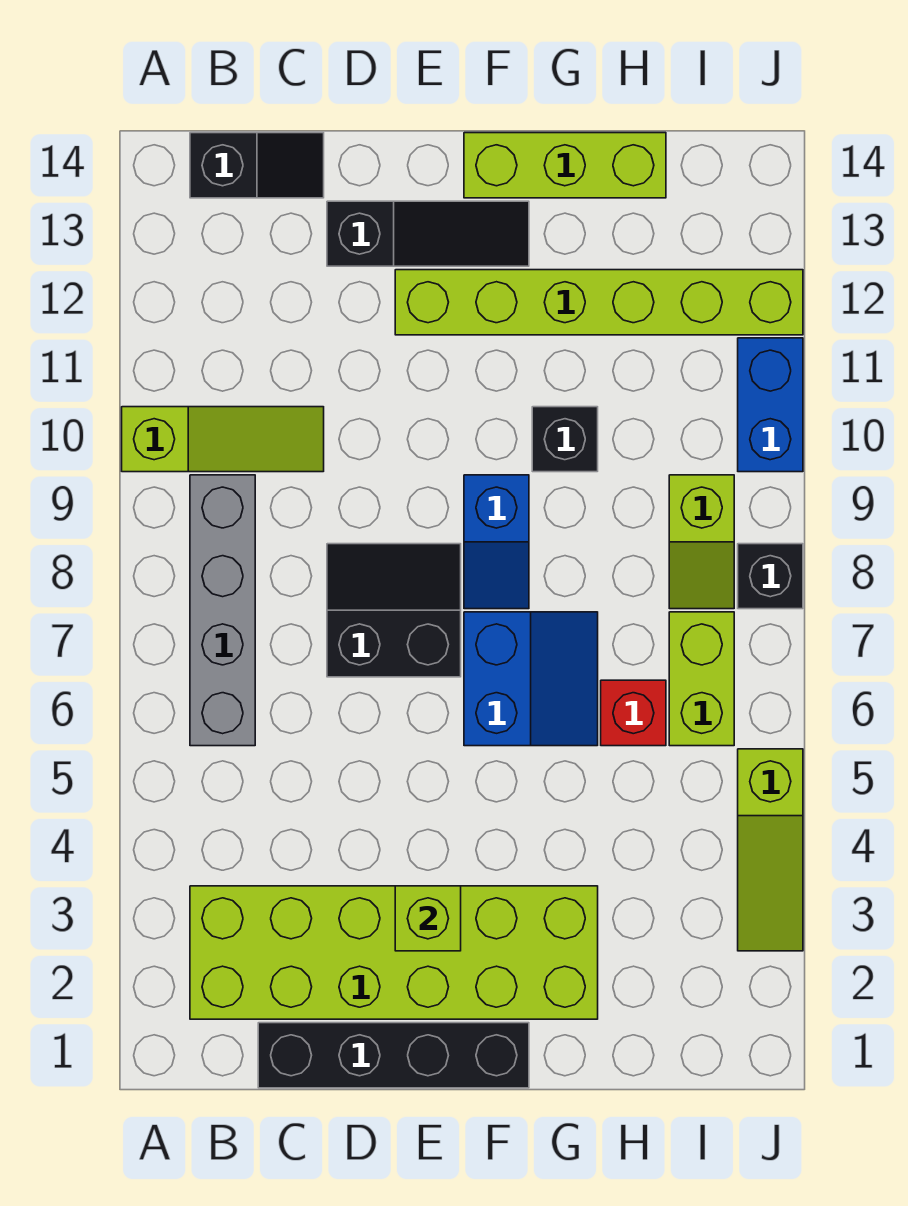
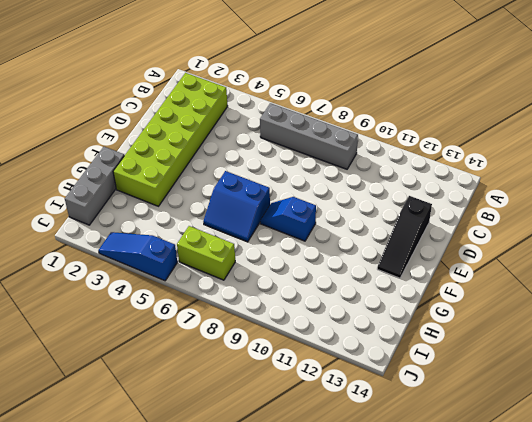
grey brick G1:I1 level 1 -> none
blue slope J3:J5 level 1 top 5 -> lime slope J3:J5 level 1 top 5
none -> lime slope A10:C10 level 1 top A
none -> black slope B14:C14 level 1 top B
none -> black brick C1:F1 level 1

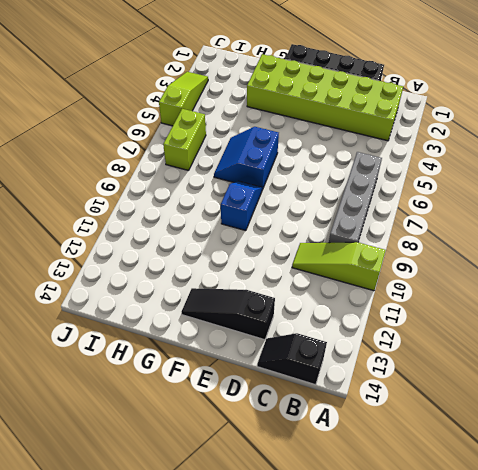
none -> black slope D7:E8 level 1 top 7
none -> lime brick E12:J12 level 1
none -> lime brick F14:H14 level 1

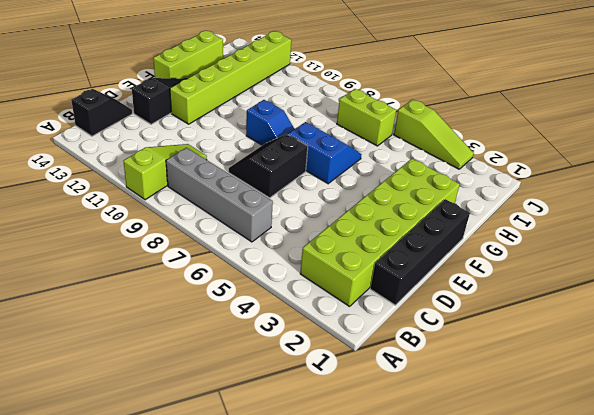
none -> black brick G10 level 1
none -> red brick H6 level 1
none -> lime slope I8:I9 level 1 top 9

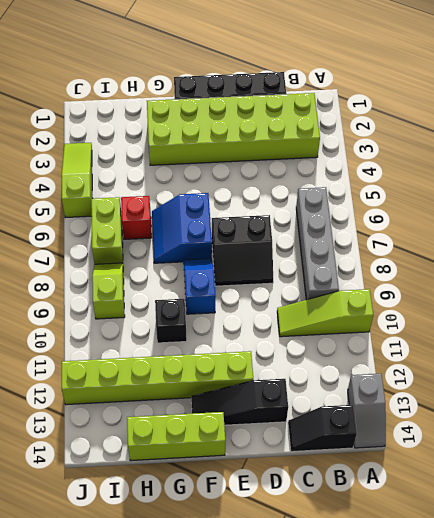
grey slope A13:A14 level 1 top 13 -> none
none -> black brick J8 level 1
none -> blue brick J10:J11 level 1
none -> lime brick E3 level 2

